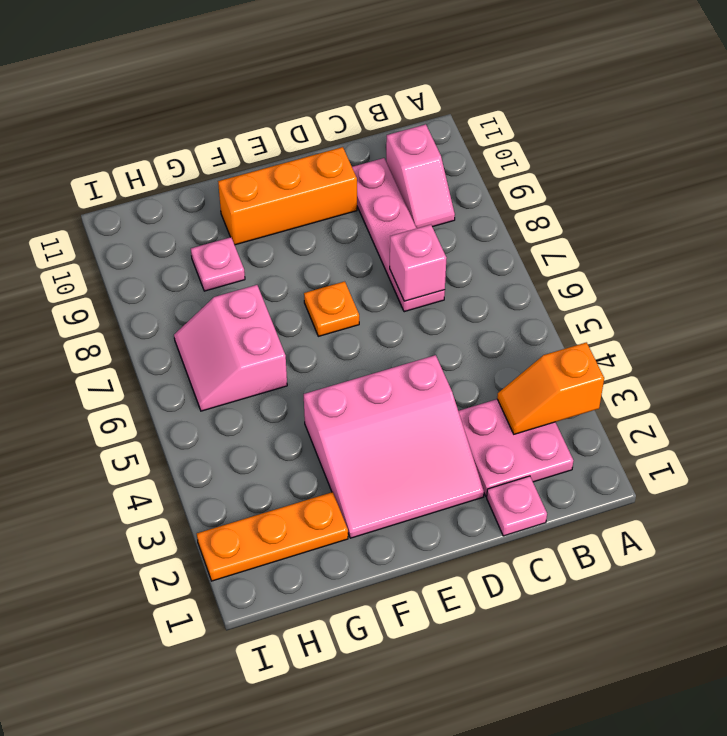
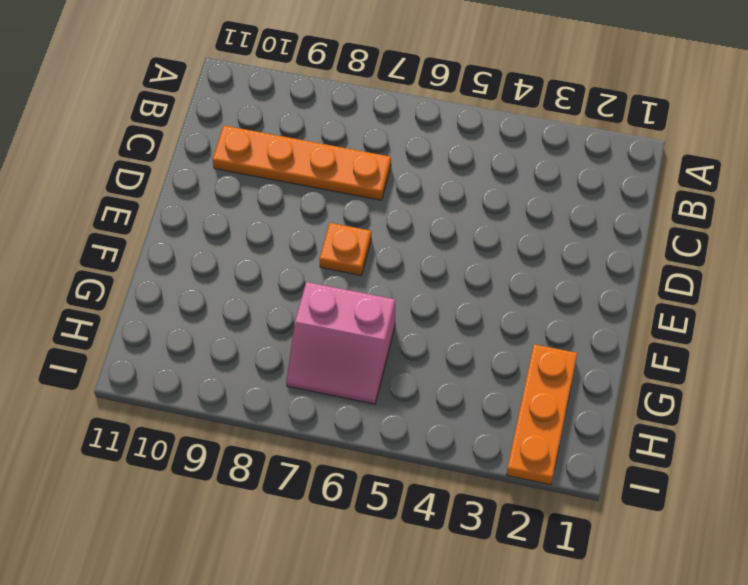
orange plate C7:C10 level 1 -> pink plate C7:C10 level 1
none -> pink plate B2:C3 level 1
none -> pink slope B9:B10 level 1 top 10
none -> pink plate C1 level 1

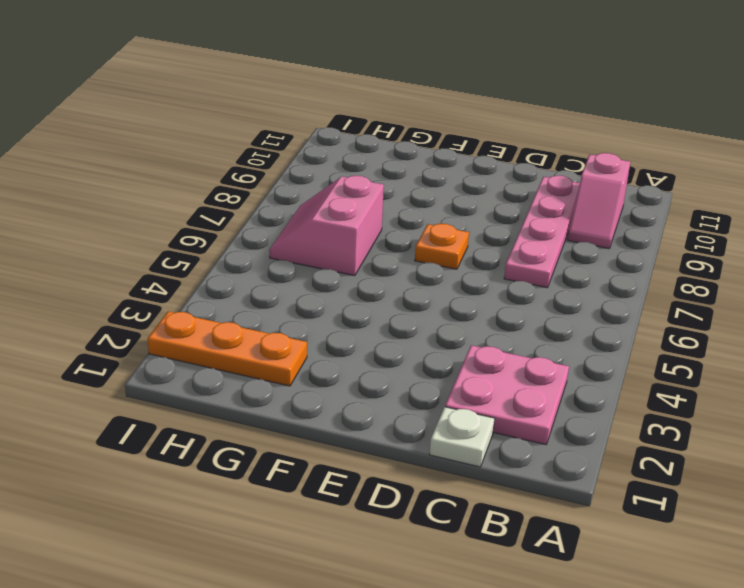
white plate C1 level 1 -> pink plate C1 level 1
none -> pink slope D2:F4 level 1 top 4
none -> orange brick D10:F10 level 1
none -> pink plate G9 level 1

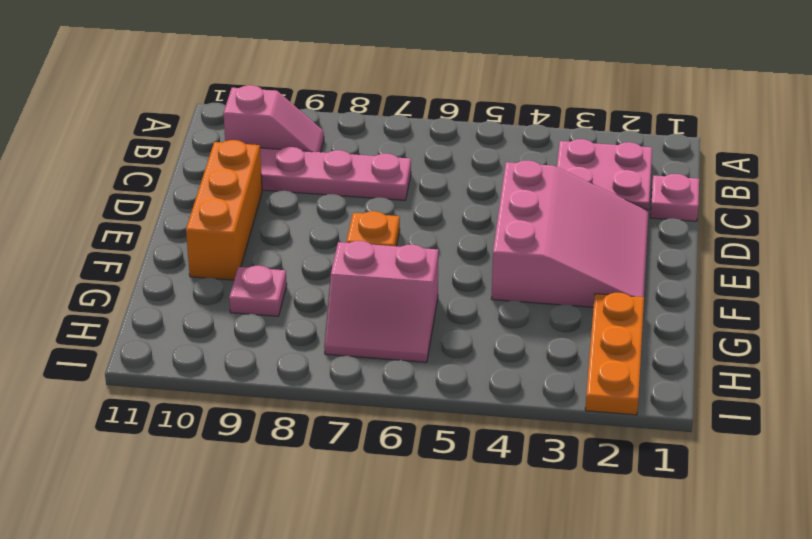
none -> orange slope A3:B3 level 2 top A
none -> pink brick C7 level 2

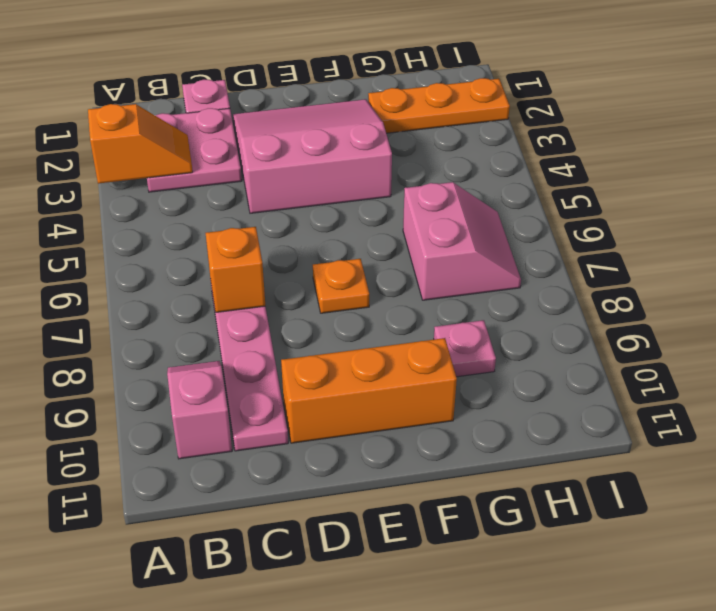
orange brick C7 level 2 -> pink brick C7 level 2

